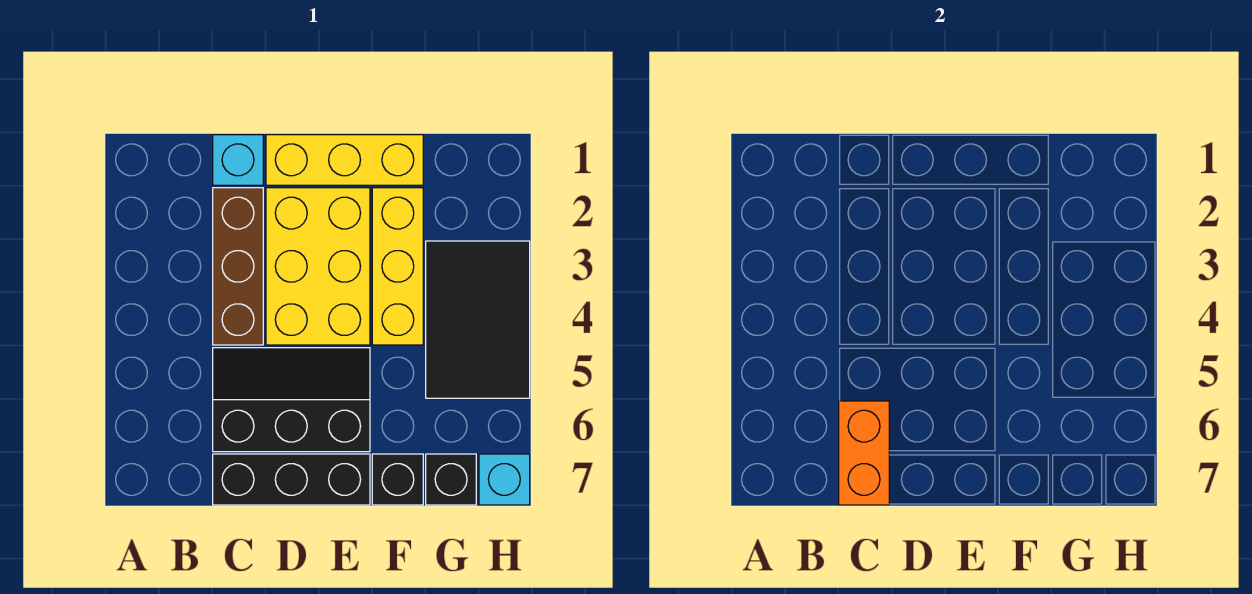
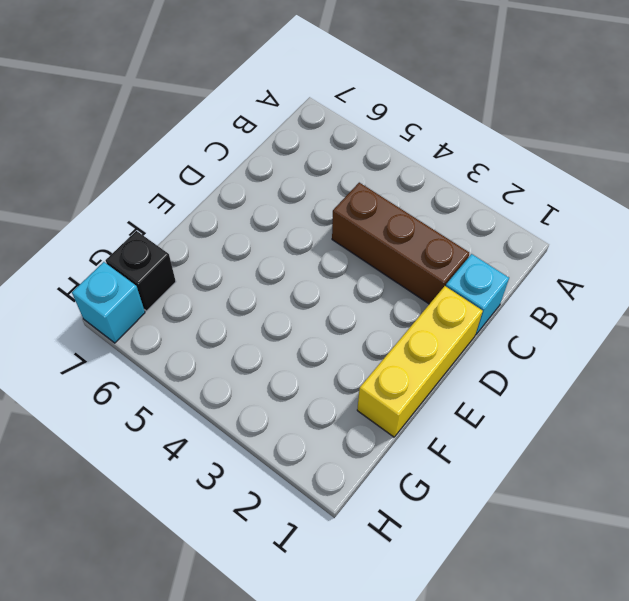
none -> black slope C5:E6 level 1 top 6
none -> black brick C7:E7 level 1
none -> yellow brick D2:E4 level 1

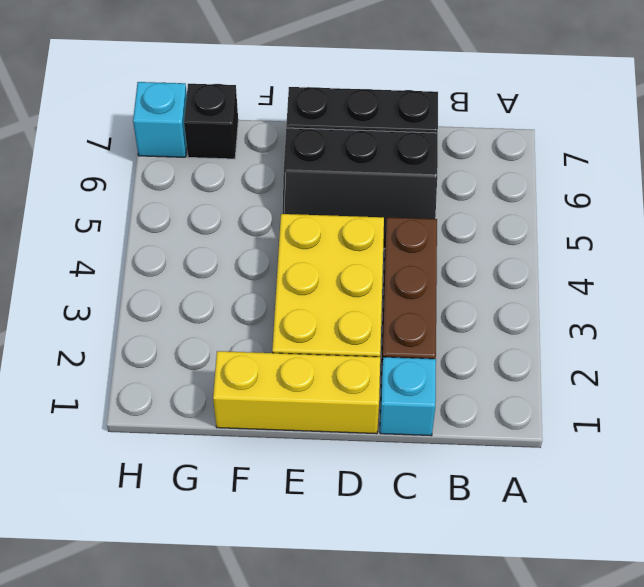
none -> yellow brick F2:F4 level 1
none -> black brick F7 level 1
none -> black tile G3:H5 level 1

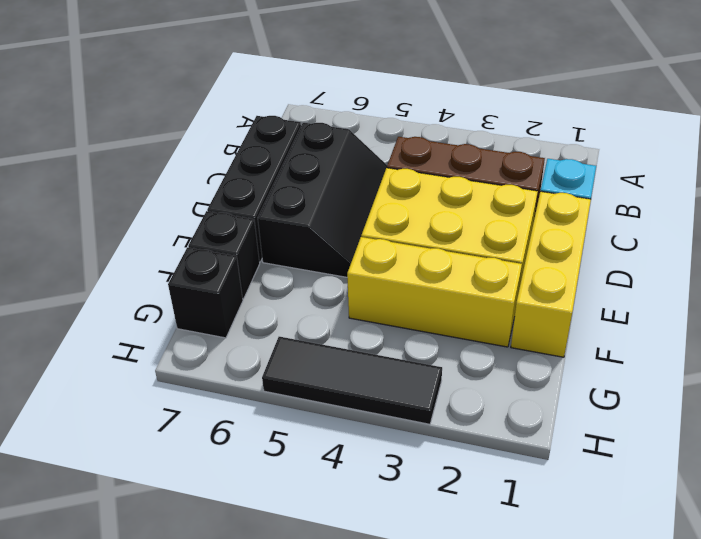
black tile H3:H5 level 1 -> black tile G3:H5 level 1
none -> cyan brick H7 level 1
none -> orange brick C6:C7 level 2

